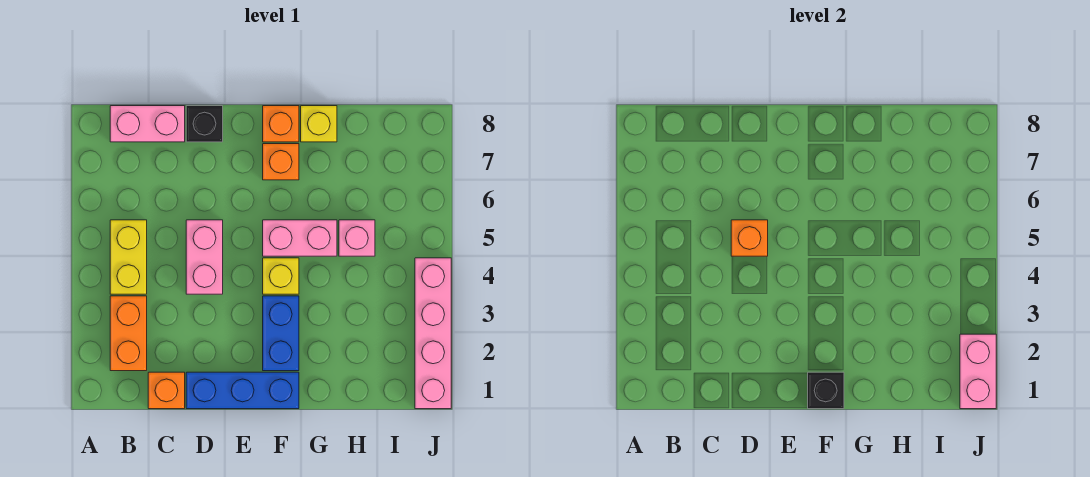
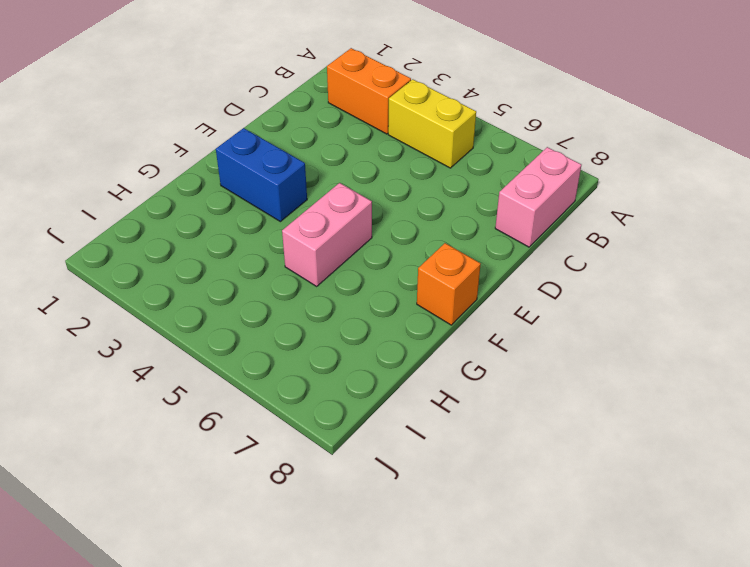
none -> orange brick C1 level 1
none -> blue brick D1:F1 level 1
none -> pink brick D4:D5 level 1

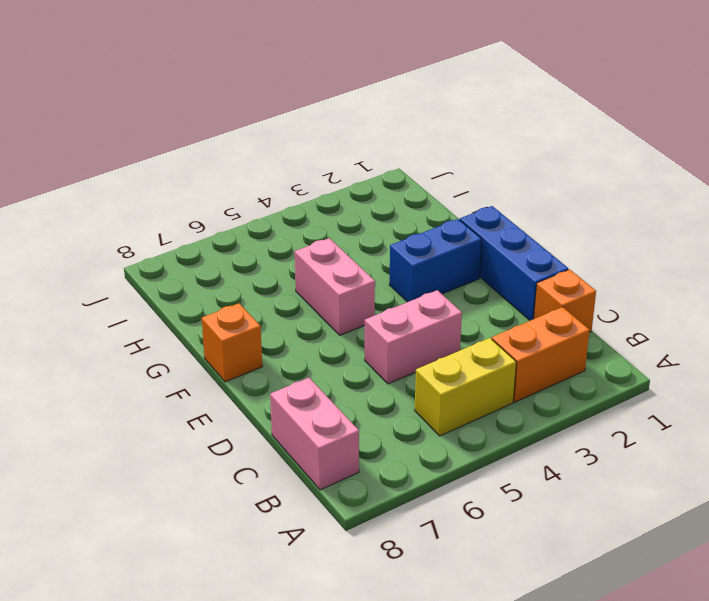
none -> black brick D8 level 1
none -> yellow brick F4 level 1
none -> orange brick F7 level 1

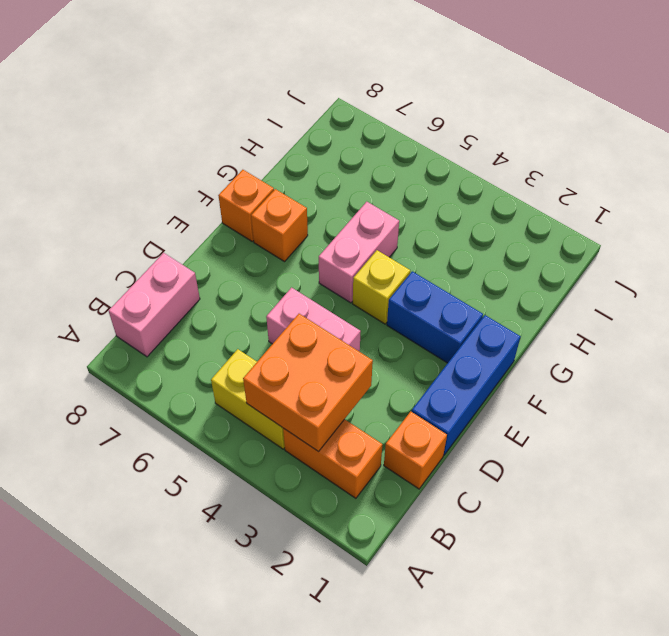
orange brick B3:C4 level 2 -> none
none -> black brick D8 level 1
none -> yellow brick G8 level 1
none -> pink brick H5 level 1

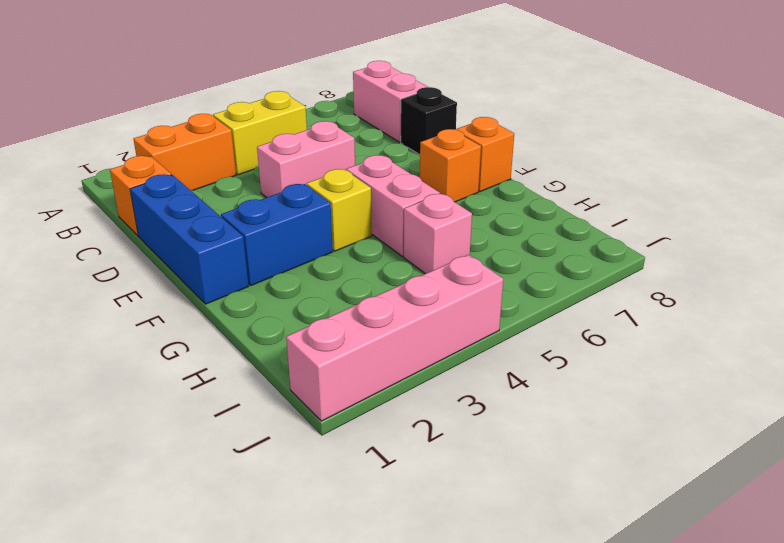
none -> yellow brick G8 level 1
none -> orange brick D5 level 2
none -> black brick F1 level 2

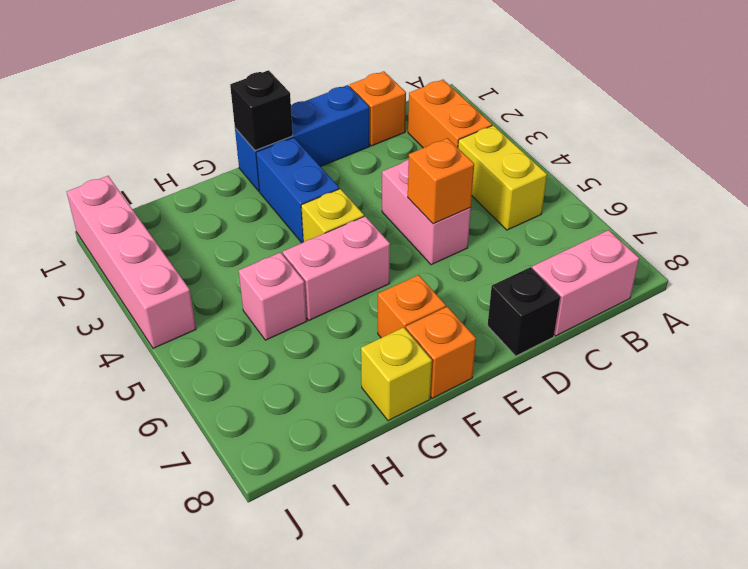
none -> pink brick J1:J2 level 2

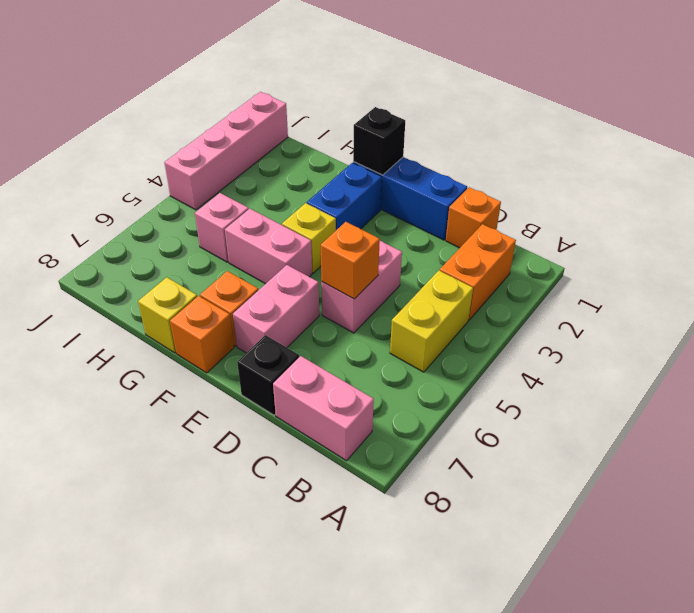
pink brick E6:E7 level 1 -> pink brick J1:J2 level 2

